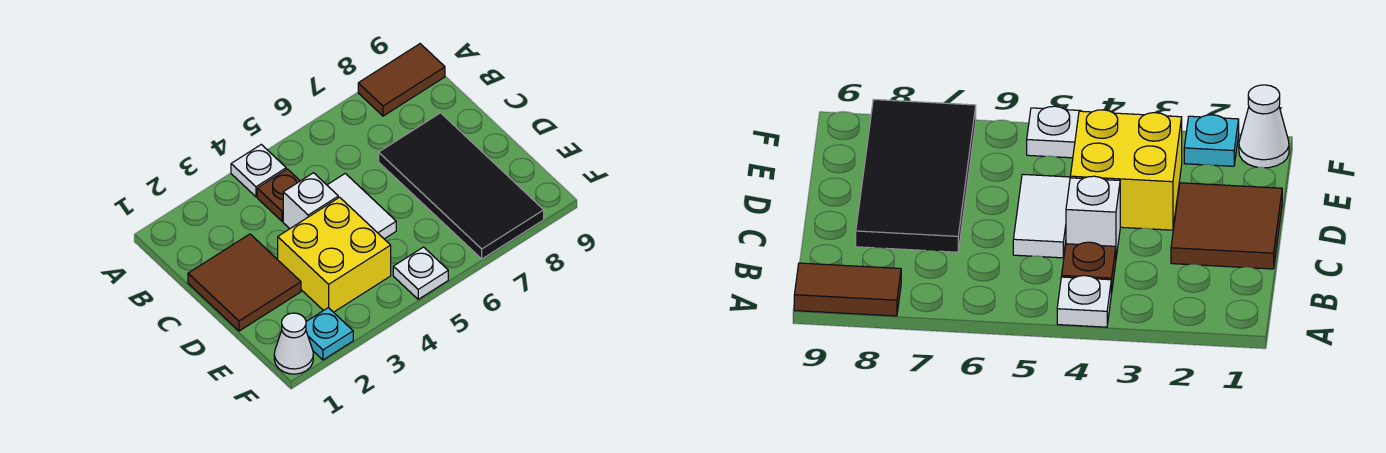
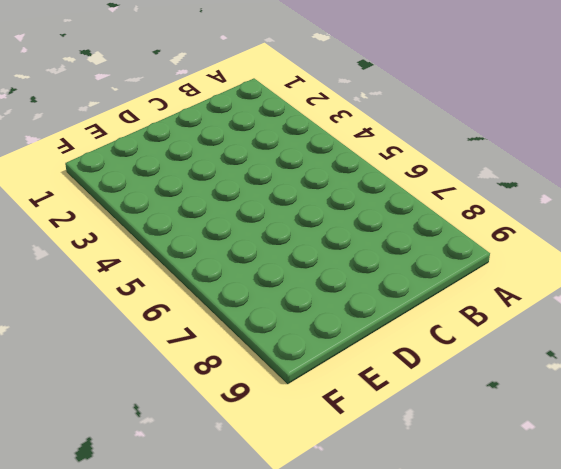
none -> white plate A4 level 1
none -> brown tile A8:A9 level 1

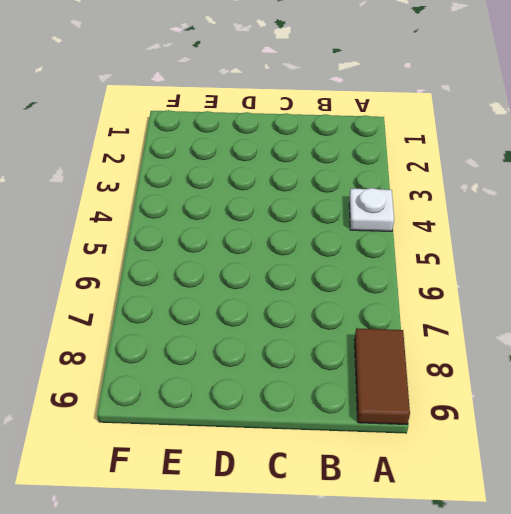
none -> brown plate B4 level 1
none -> brown tile C1:D2 level 1

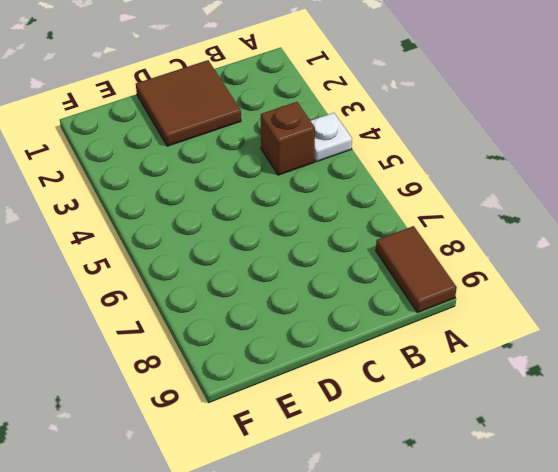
brown brick B4 level 1 -> brown plate B4 level 1
none -> white brick C4 level 1
none -> white tile C5:D5 level 1

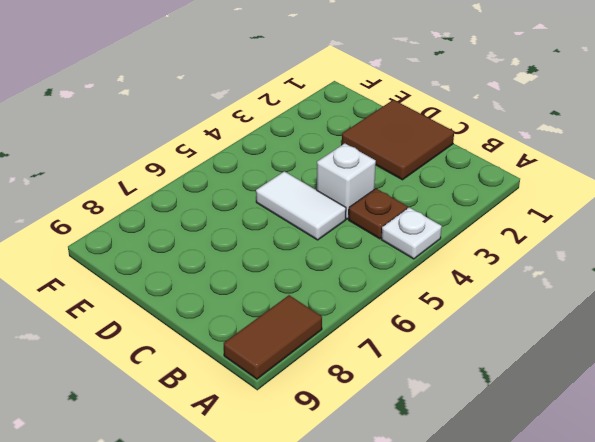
none -> black tile C7:F8 level 1
none -> yellow brick D3:E4 level 1

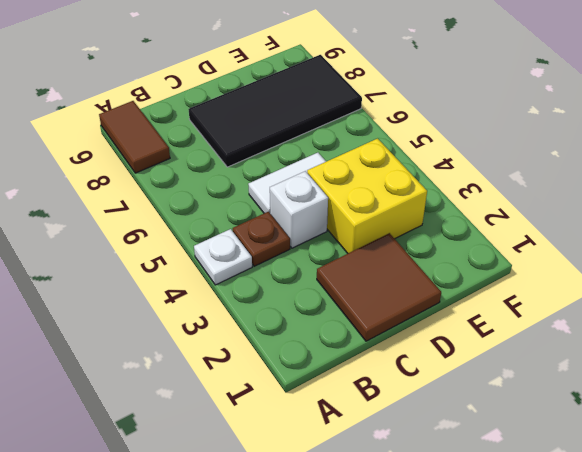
none -> white cone F1 level 1
none -> cyan plate F2 level 1

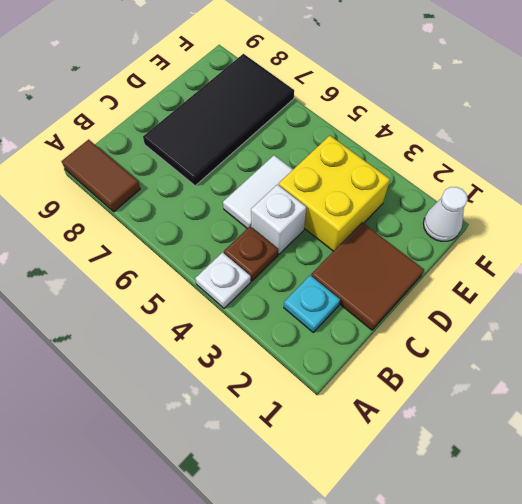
cyan plate B2 level 1 -> cyan plate F2 level 1
none -> white plate F5 level 1

